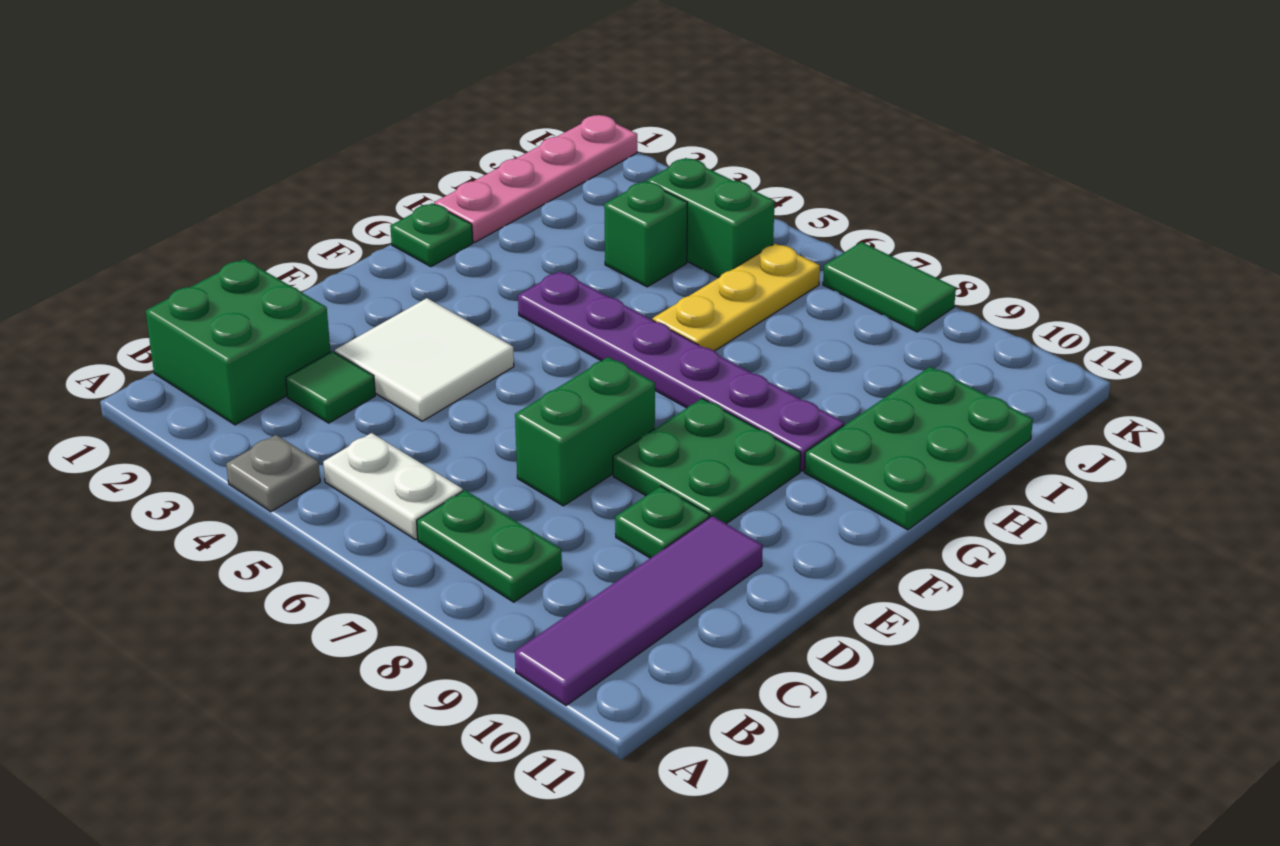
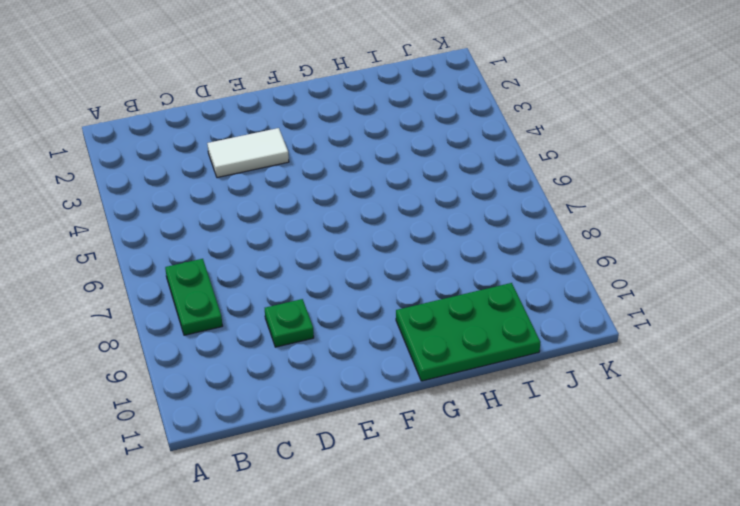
white tile D3:E3 level 1 -> white tile D3:E4 level 1
none -> grey plate A4 level 1
none -> purple tile A10:D10 level 1
none -> green brick B1:C2 level 1

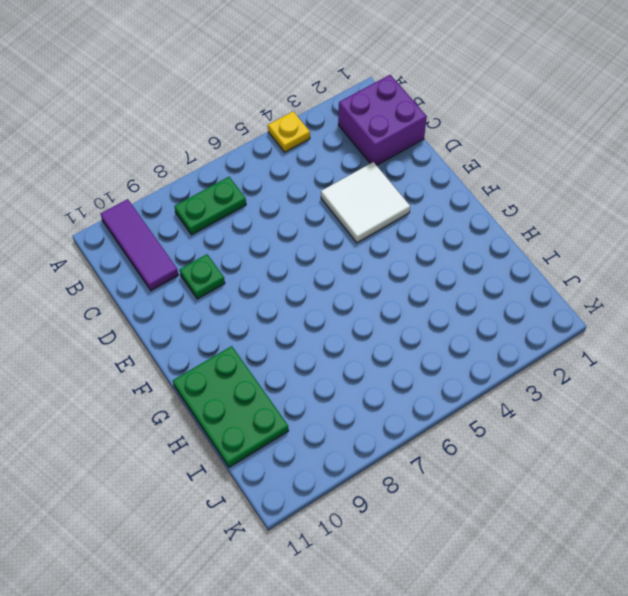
yellow plate A4 level 1 -> grey plate A4 level 1
purple tile A10:C10 level 1 -> purple tile A10:D10 level 1
purple brick B1:C2 level 1 -> green brick B1:C2 level 1
none -> white plate B5:B6 level 1
none -> green tile C3 level 1
none -> green brick D7:E7 level 1

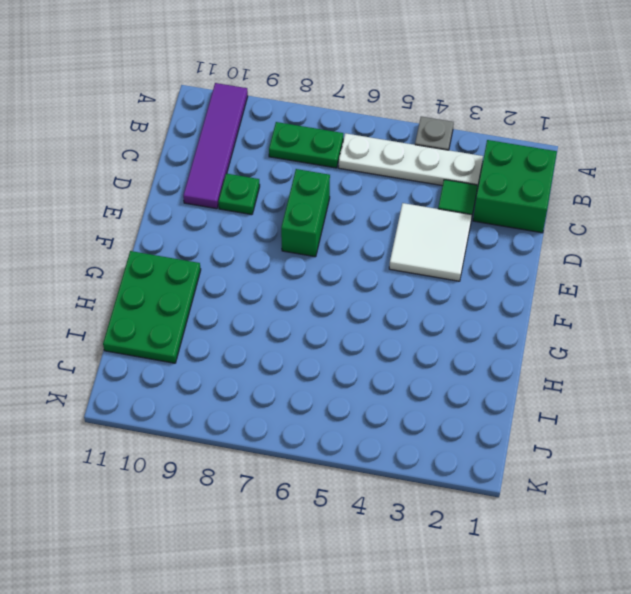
white plate B3:B6 level 1 -> white plate B5:B6 level 1
none -> green plate E8:F9 level 1
none -> green plate G1 level 1
none -> purple plate G4:G9 level 1

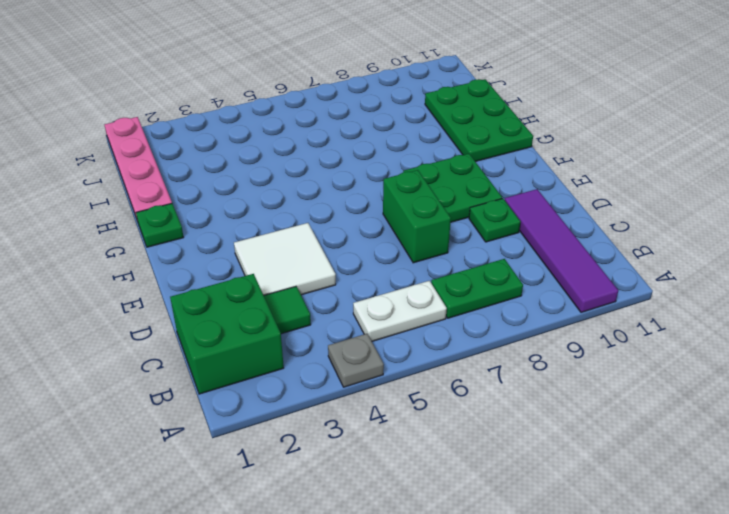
none -> purple plate G4:G9 level 1
none -> yellow plate H6:J6 level 1
none -> green brick I4 level 1

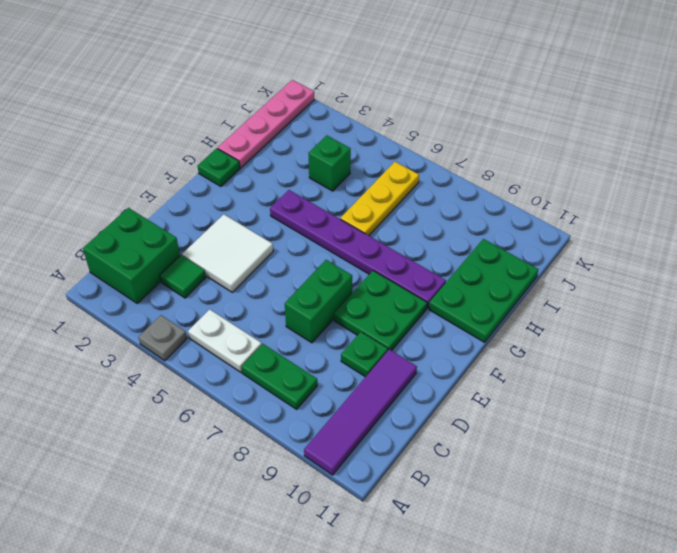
none -> green brick J4:J5 level 1
none -> green tile K7:K8 level 1

